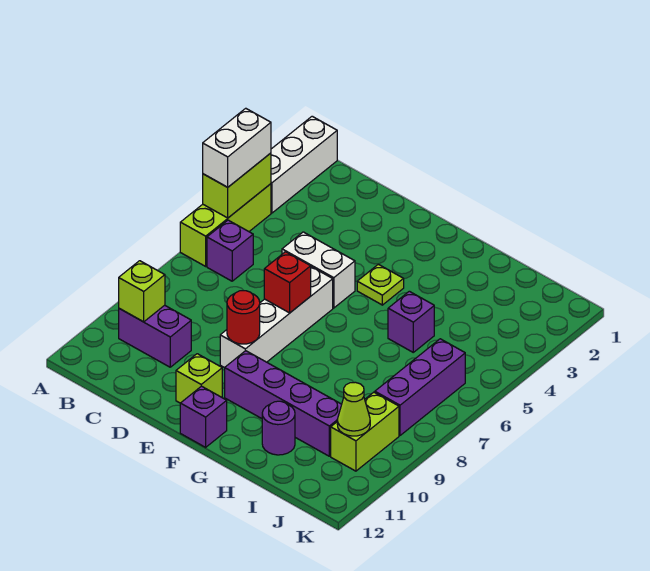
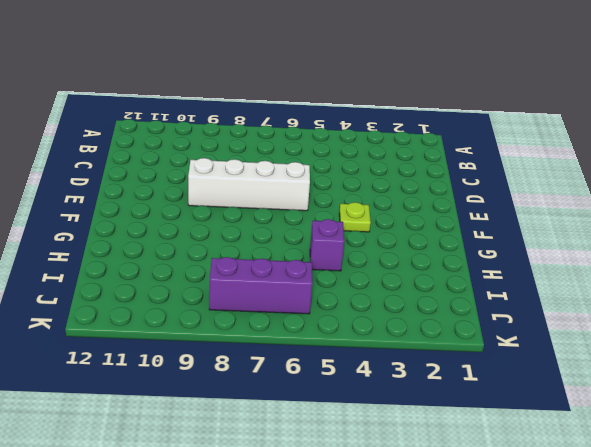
none -> white brick A1:A3 level 1
none -> lime brick A4:A6 level 1
none -> purple brick B6 level 1

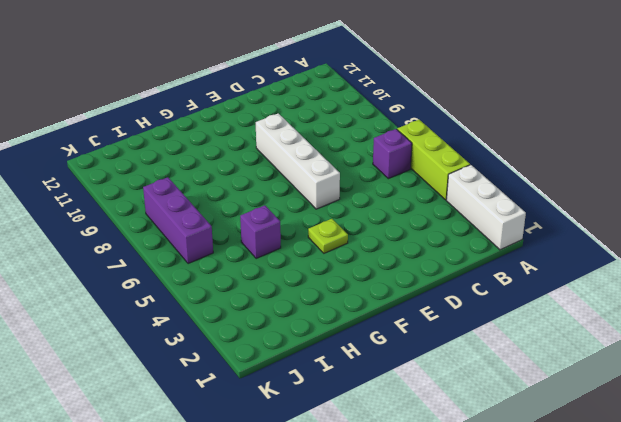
none -> purple brick B10:C10 level 1
none -> white brick D5:E5 level 1
none -> lime brick E11 level 1

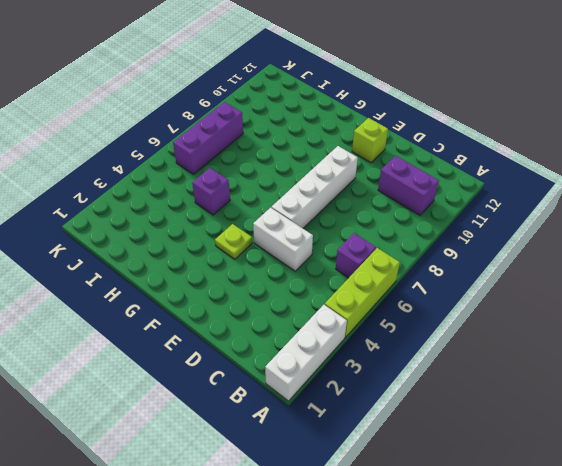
none -> purple brick F10:I10 level 1
none -> purple brick F12 level 1
none -> purple round brick H11 level 1

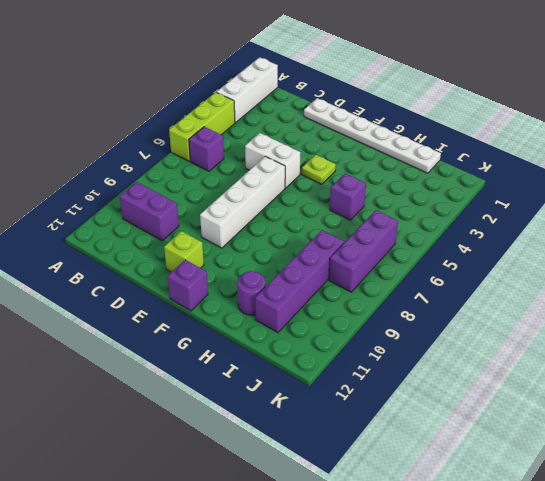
white plate D1:I1 level 1 -> none
purple brick I8:I11 level 1 -> purple brick F10:I10 level 1
none -> lime brick J9:J10 level 1
none -> lime brick A4:A5 level 2
none -> lime brick B10 level 2

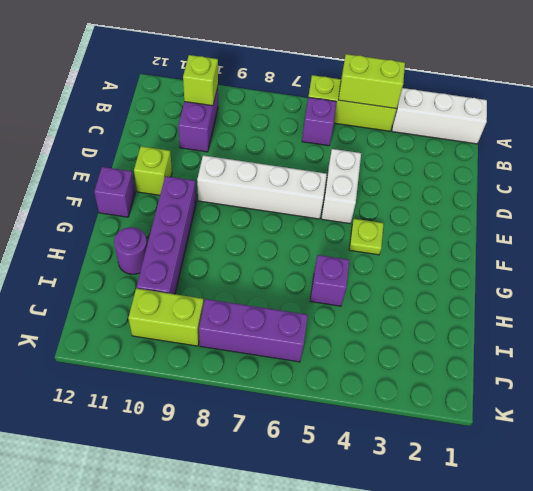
none -> red brick E7 level 2
none -> red round brick E9 level 2
none -> lime cone J10 level 2

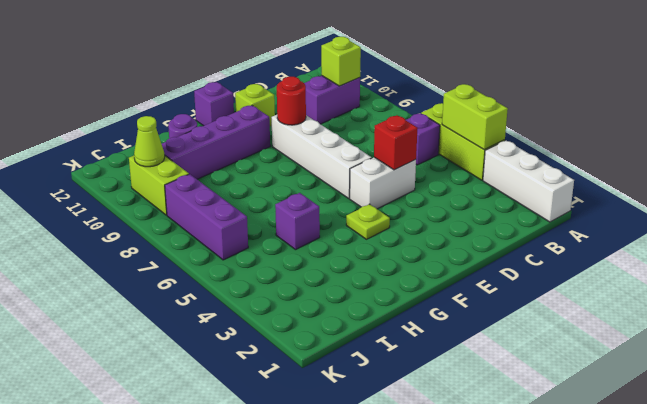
red brick D5 level 2 -> red brick E7 level 2
none -> white brick A4:A5 level 3

